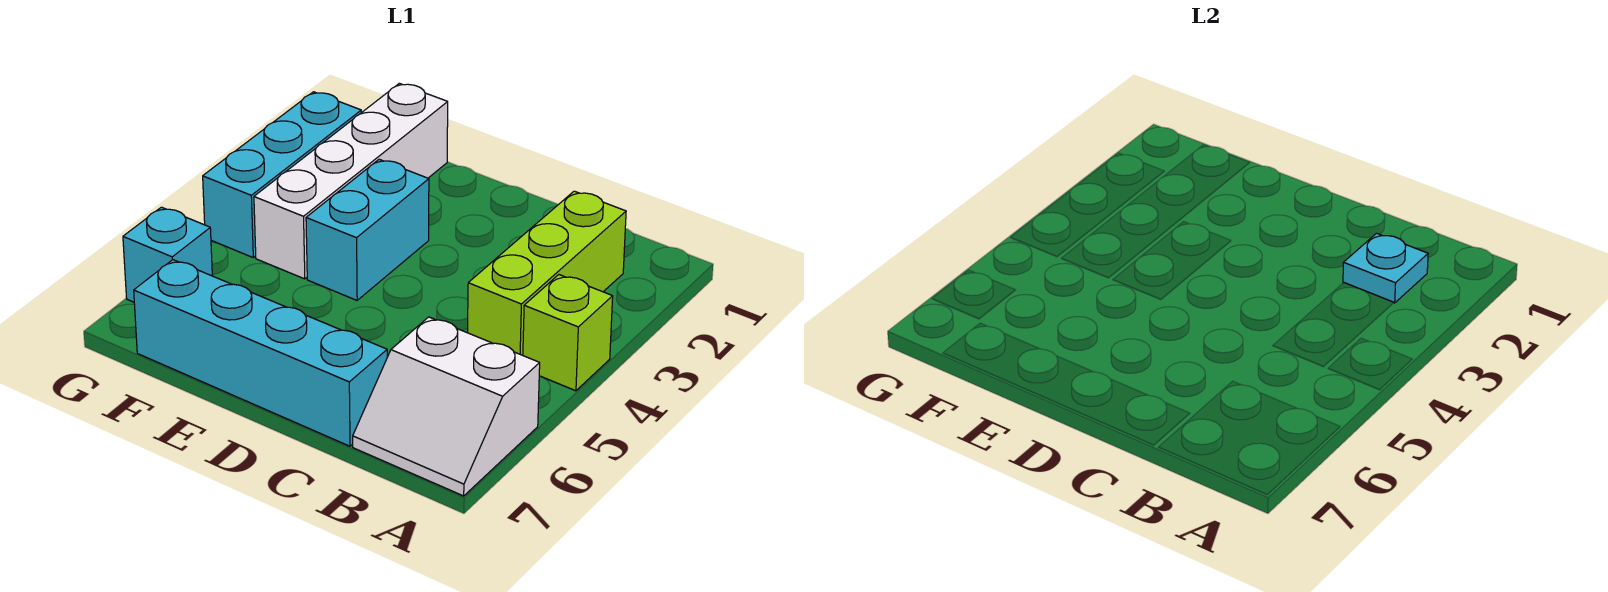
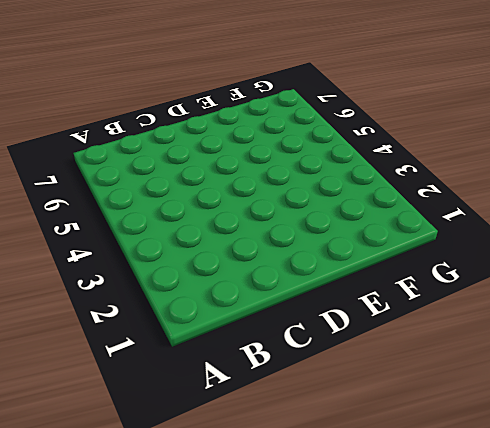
none -> lime brick A4 level 1
none -> white slope A6:B7 level 1 top 6

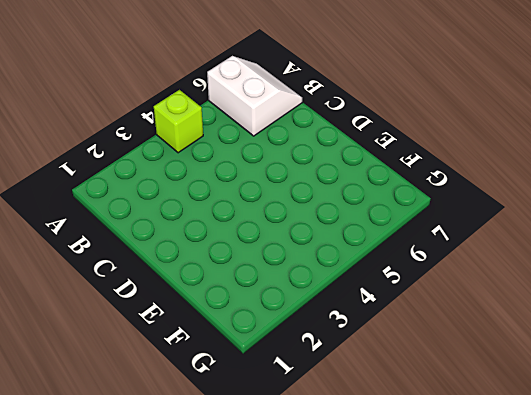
none -> lime brick B2:B4 level 1
none -> cyan brick C7:F7 level 1

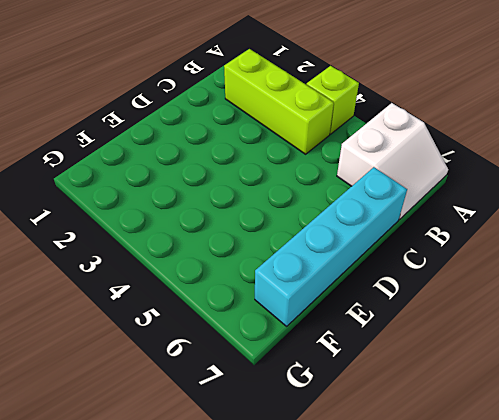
none -> cyan brick E3:E4 level 1
none -> white brick F1:F4 level 1

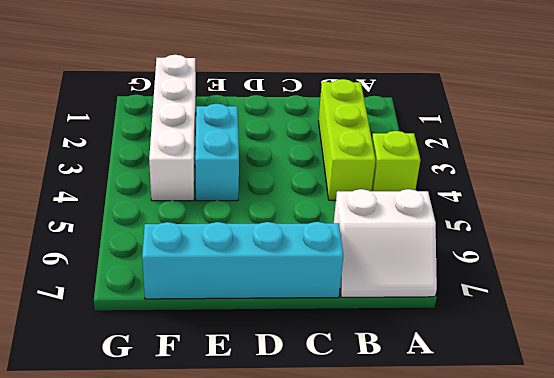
none -> cyan brick G2:G4 level 1
none -> cyan brick G6 level 1

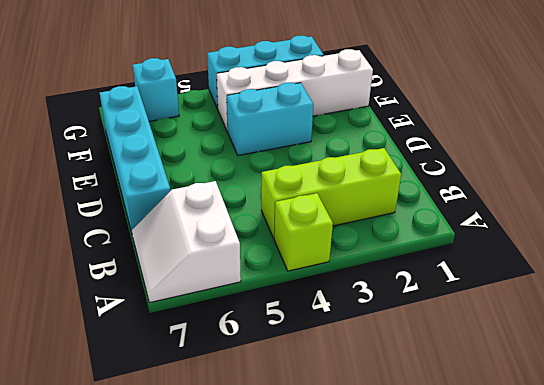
none -> cyan plate B2 level 2

